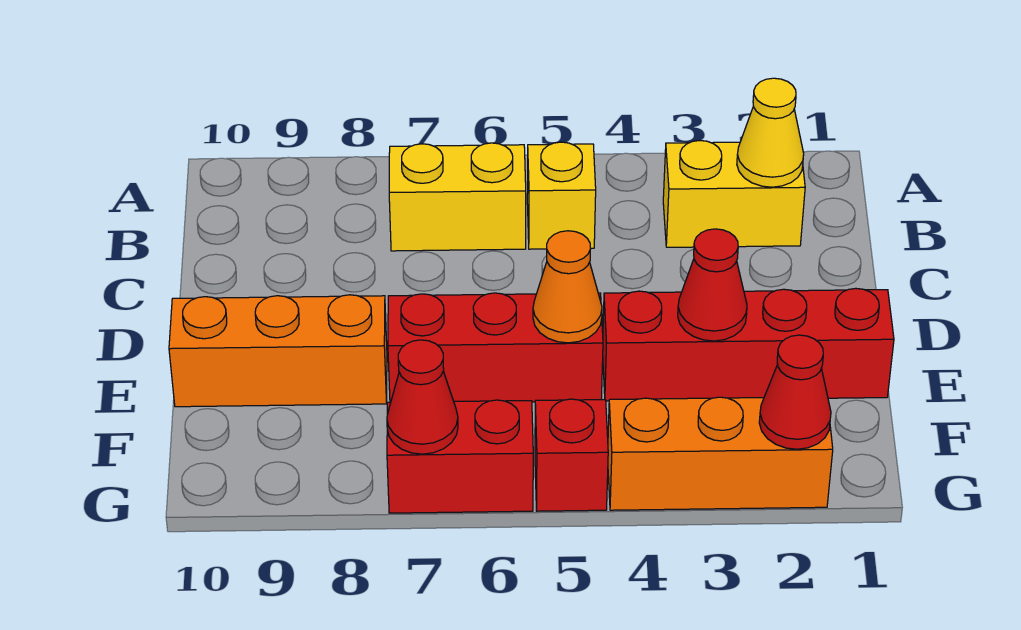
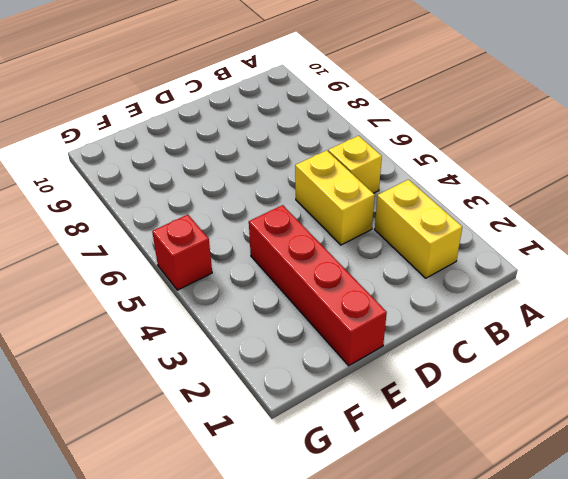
yellow brick C4:C5 level 1 -> yellow brick B6:B7 level 1
none -> red brick E5:E7 level 1
none -> orange brick E8:E10 level 1
none -> orange brick G2:G4 level 1

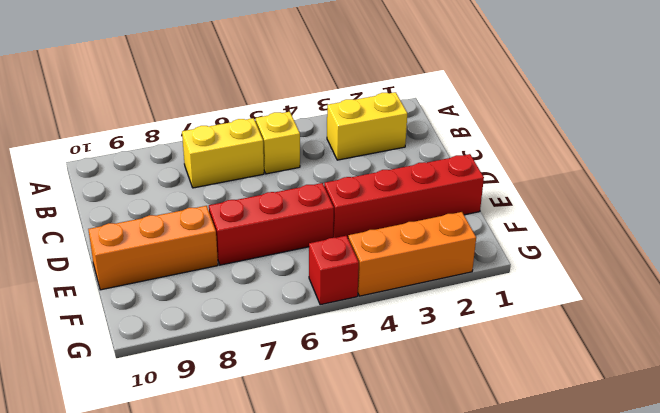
none -> red brick G6:G7 level 1
none -> yellow cone B2 level 2
none -> red cone E3 level 2

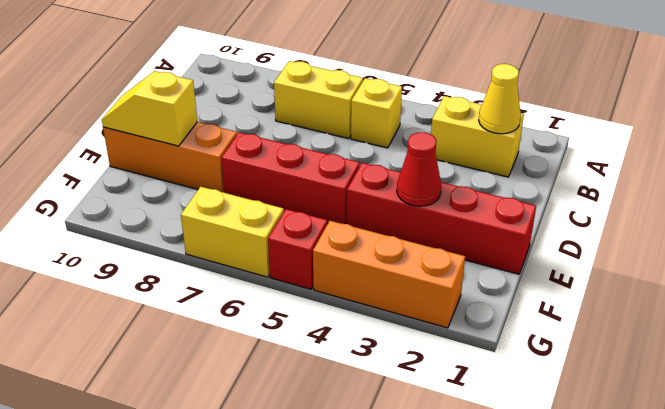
yellow slope E9:E10 level 2 top 9 -> none
yellow brick G6:G7 level 1 -> red brick G6:G7 level 1
none -> orange cone E5 level 2
none -> red cone G2 level 2
none -> red cone G7 level 2

